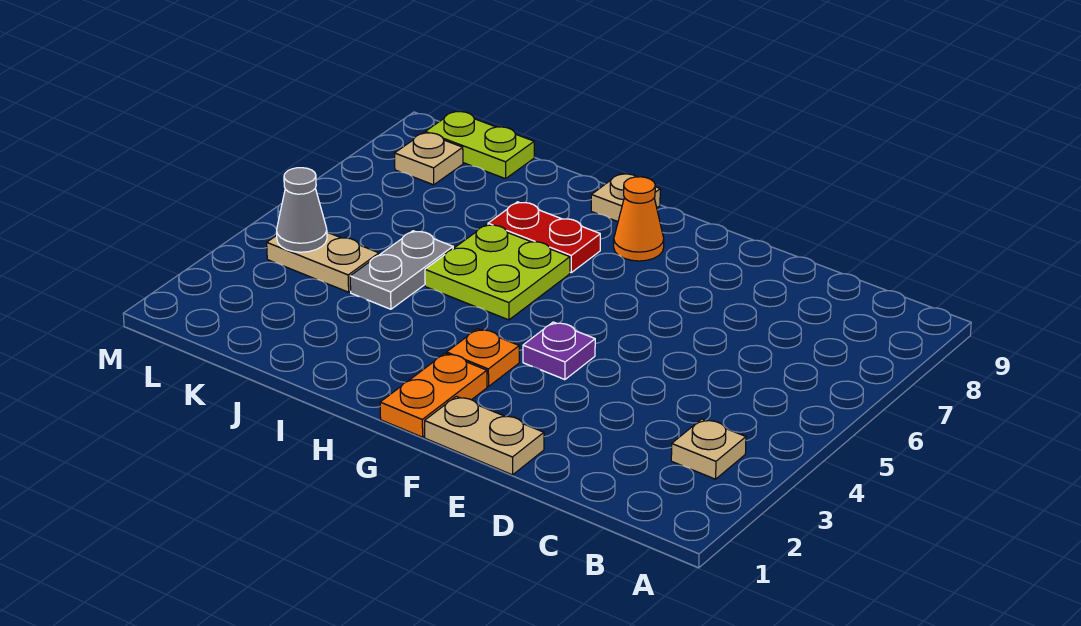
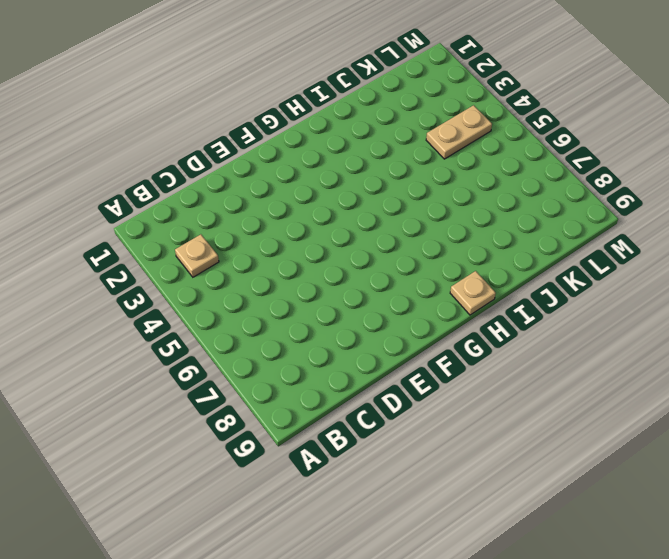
none -> tan plate E1:F1 level 1
none -> purple plate F4 level 1
none -> orange plate G1:G2 level 1

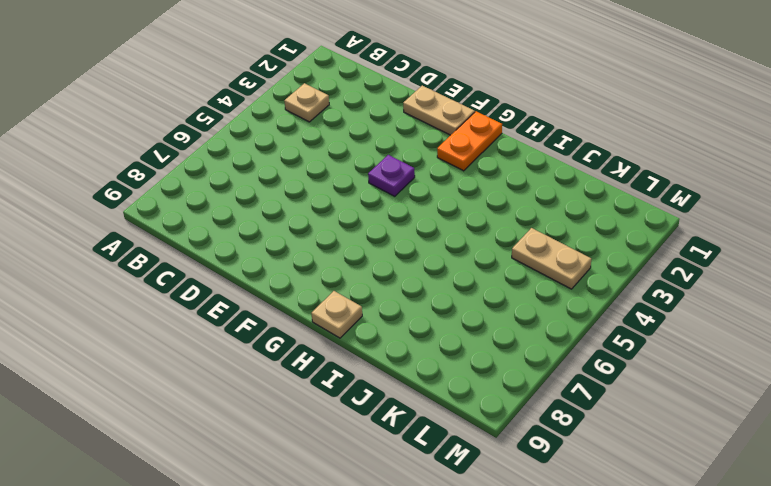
none -> orange plate G3 level 1
none -> orange cone G8 level 1
none -> lime plate H5:I6 level 1

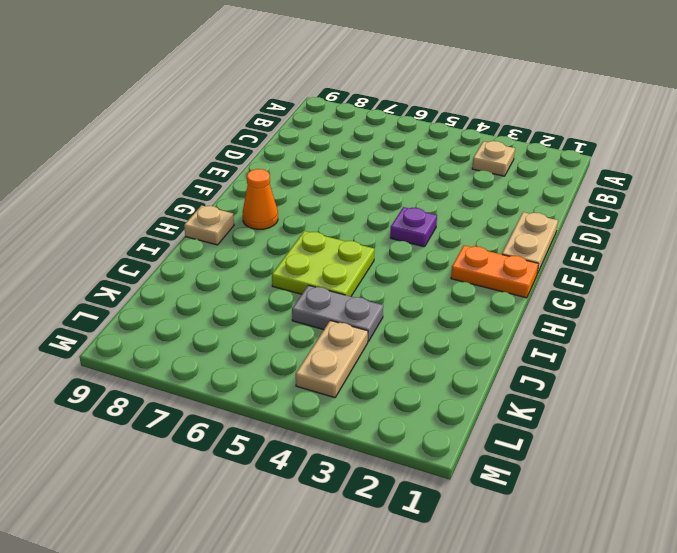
none -> orange plate G3 level 1
none -> red plate H7:I7 level 1
none -> lime plate K9:L9 level 1

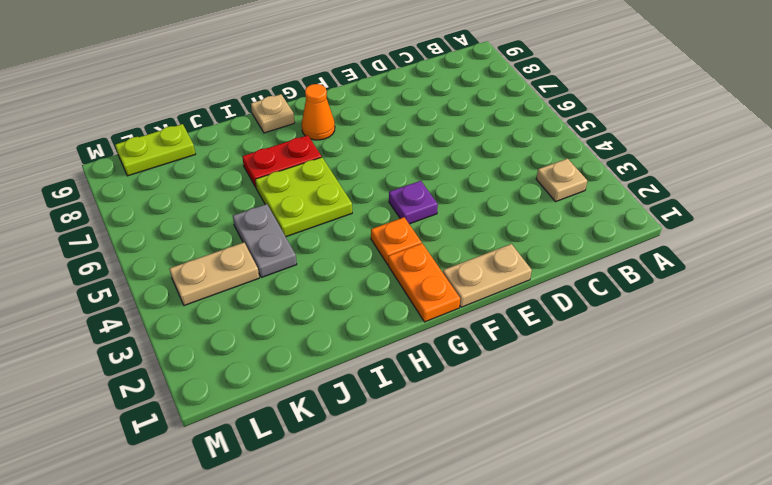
none -> tan plate L8 level 1
none -> grey cone L4 level 2

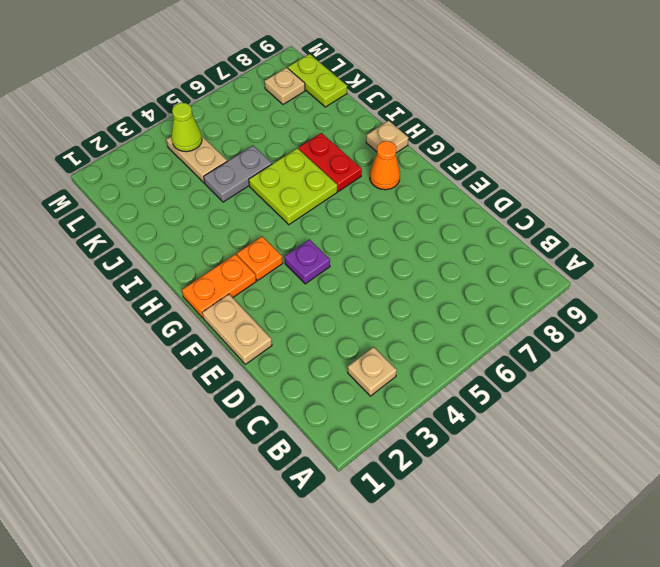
lime cone L4 level 2 -> grey cone L4 level 2

